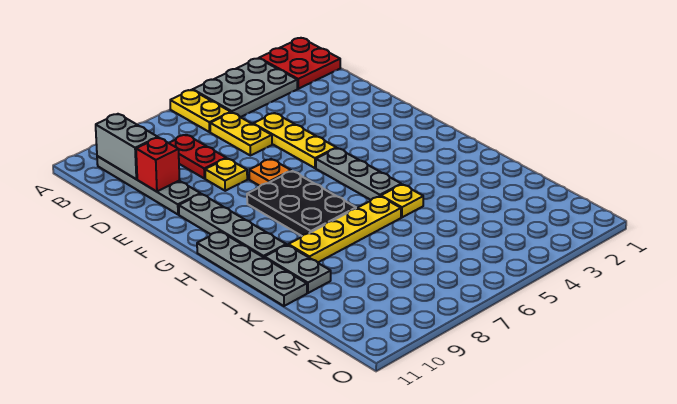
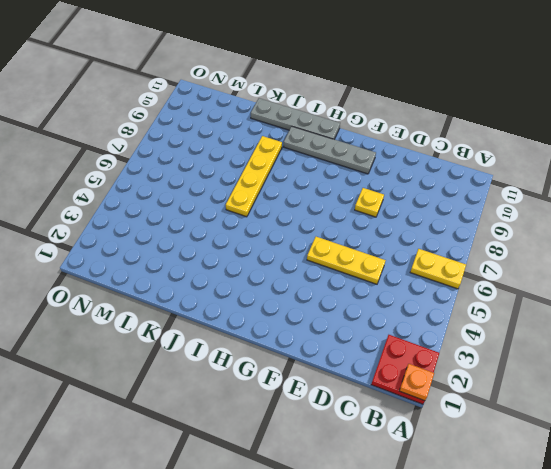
orange plate A1 level 2 -> orange plate F7 level 1
none -> grey plate A3:B5 level 1
none -> grey plate B10:E10 level 1
none -> yellow plate C6:D6 level 1

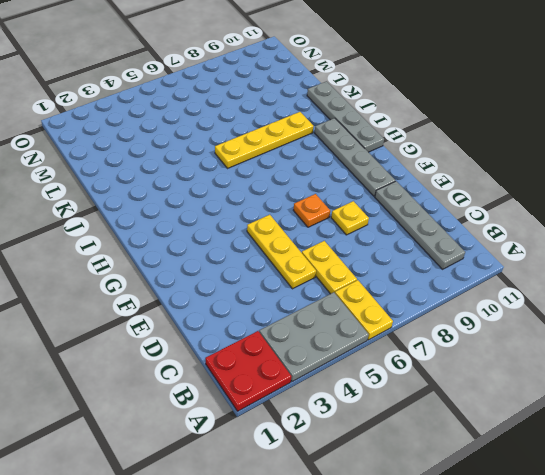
none -> red plate C8:D8 level 1
none -> grey plate G5:I5 level 1
none -> black plate G7:I8 level 1

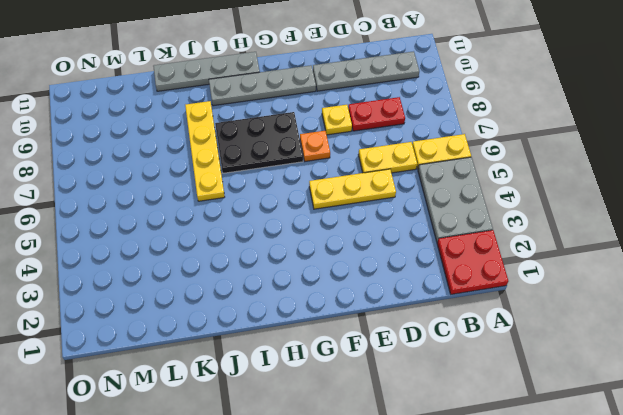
none -> grey plate G5:I5 level 1
none -> yellow plate J5 level 1
none -> grey plate J10:K10 level 1

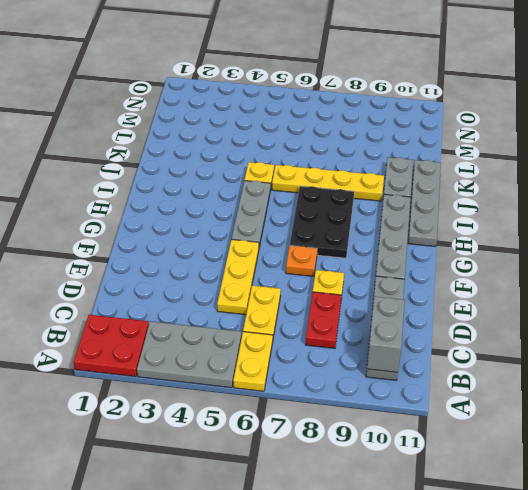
none -> red brick D10 level 2

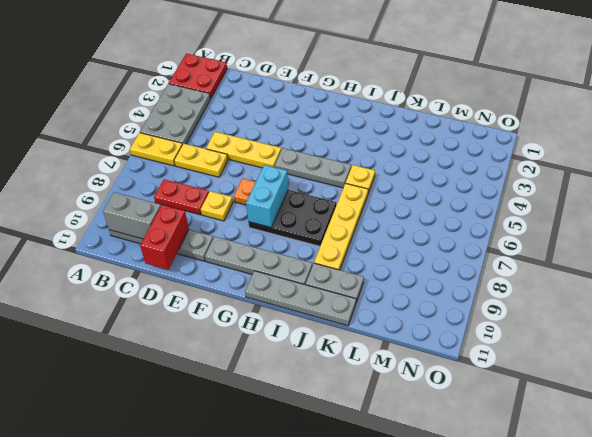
red brick D10:D11 level 2 -> red brick D10 level 2
cyan brick G7:G8 level 2 -> none

